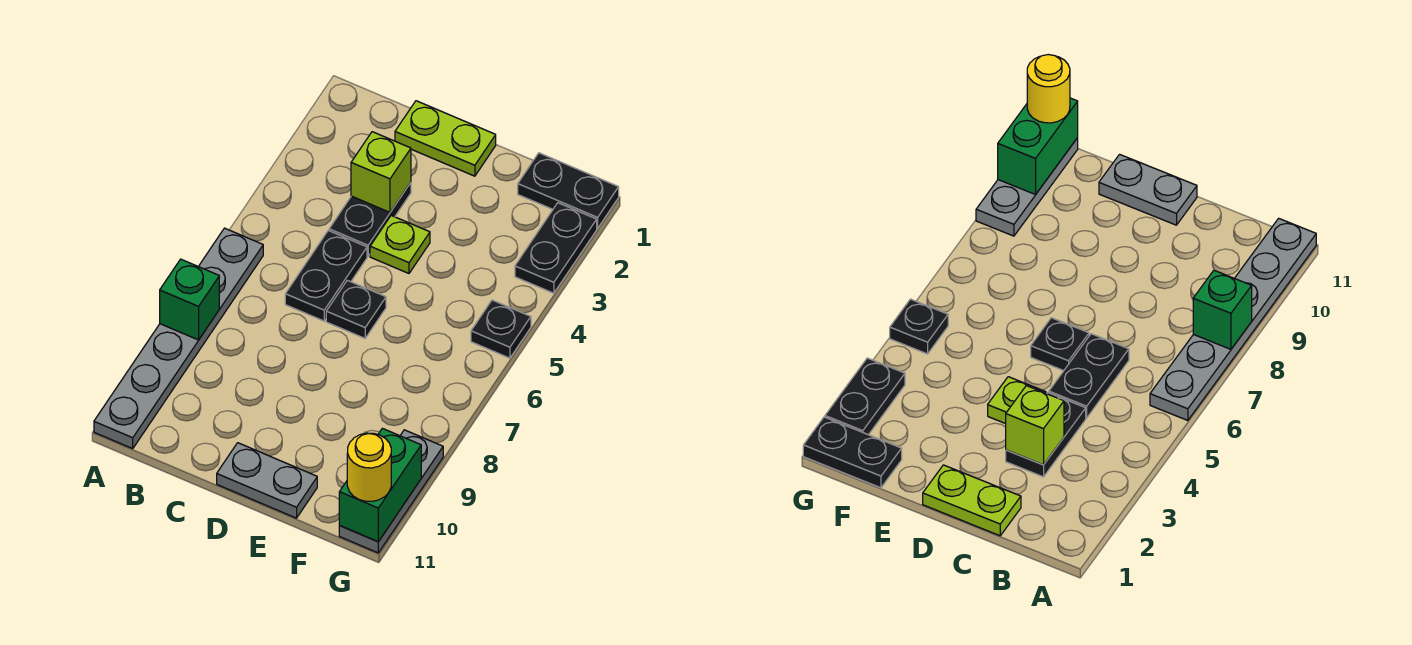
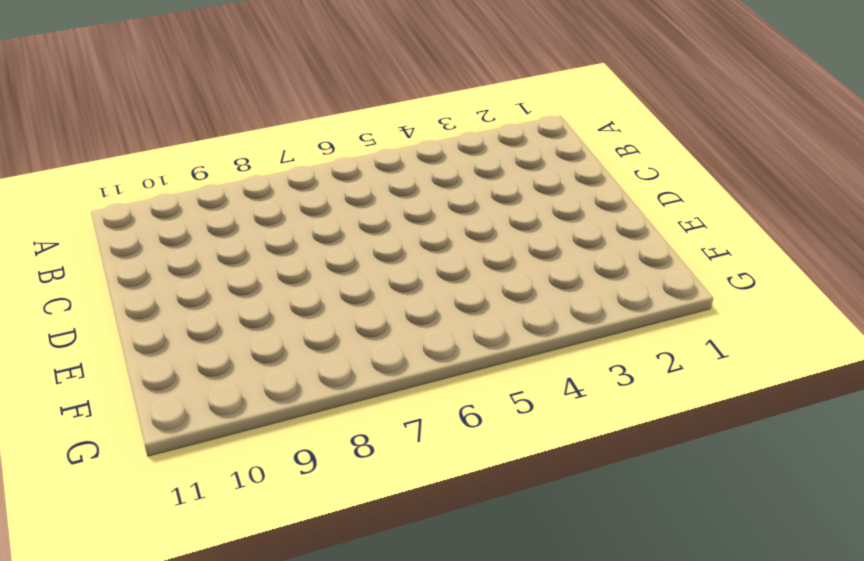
none -> grey plate A6:A11 level 1
none -> lime plate C1:D1 level 1
none -> black plate C3:C4 level 1

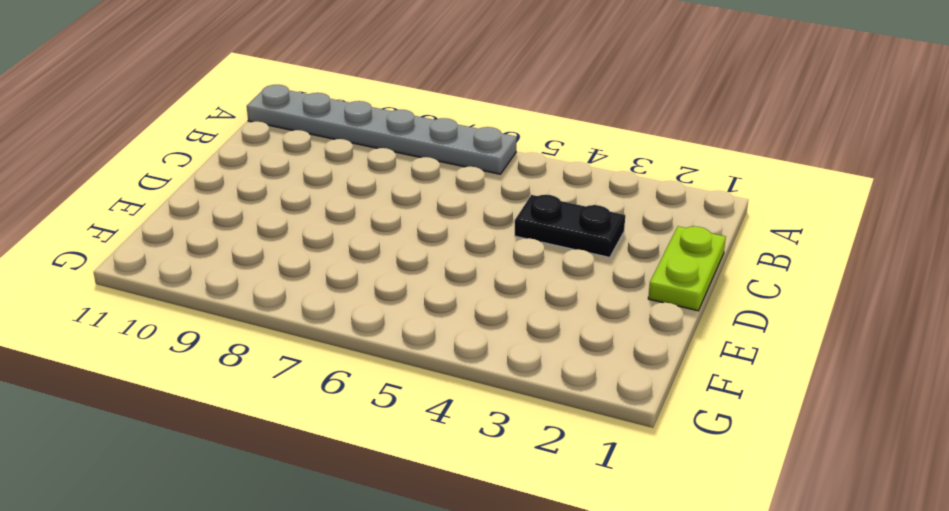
none -> black plate C5:C6 level 1
none -> lime plate D4 level 1
none -> black plate D6 level 1

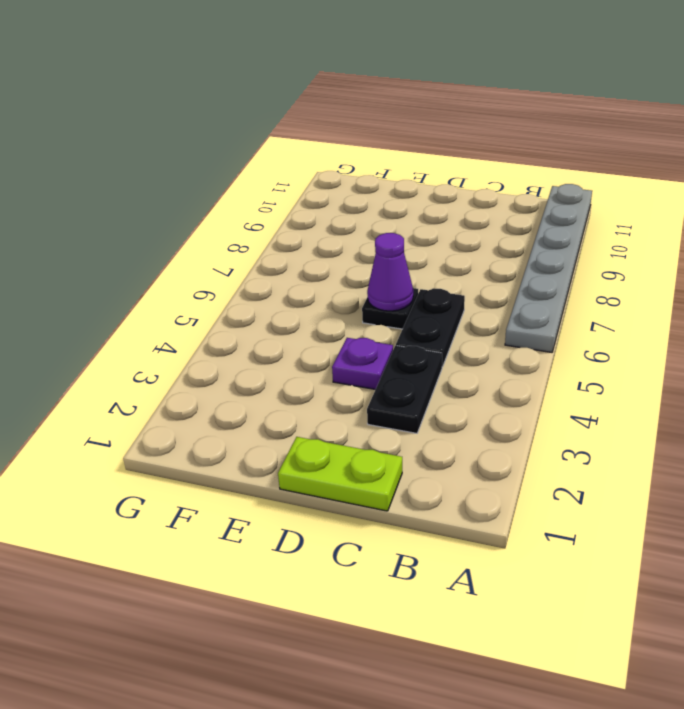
purple plate D4 level 1 -> lime plate D4 level 1
purple cone D6 level 2 -> none
none -> grey plate D11:E11 level 1
none -> black plate F1:G1 level 1
none -> black plate G2:G3 level 1

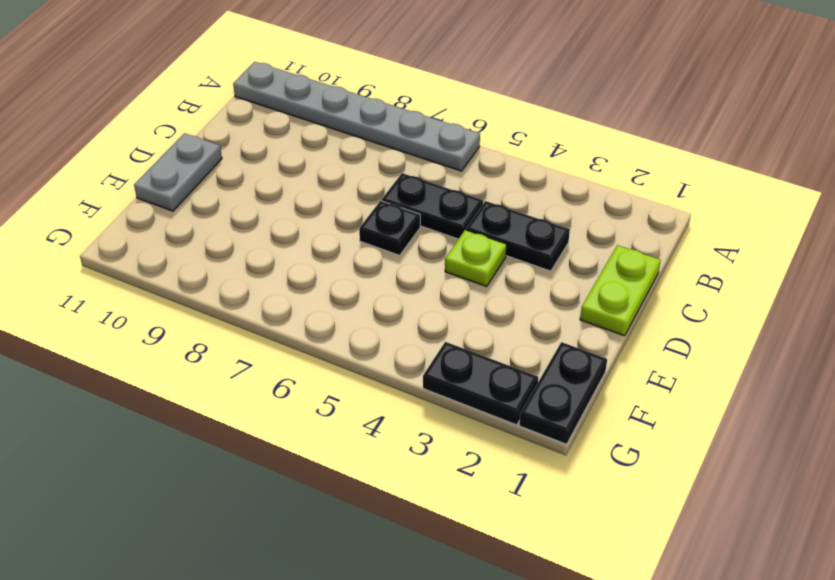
none -> black plate G5 level 1
none -> grey plate G9:G11 level 1
none -> green brick A8 level 2

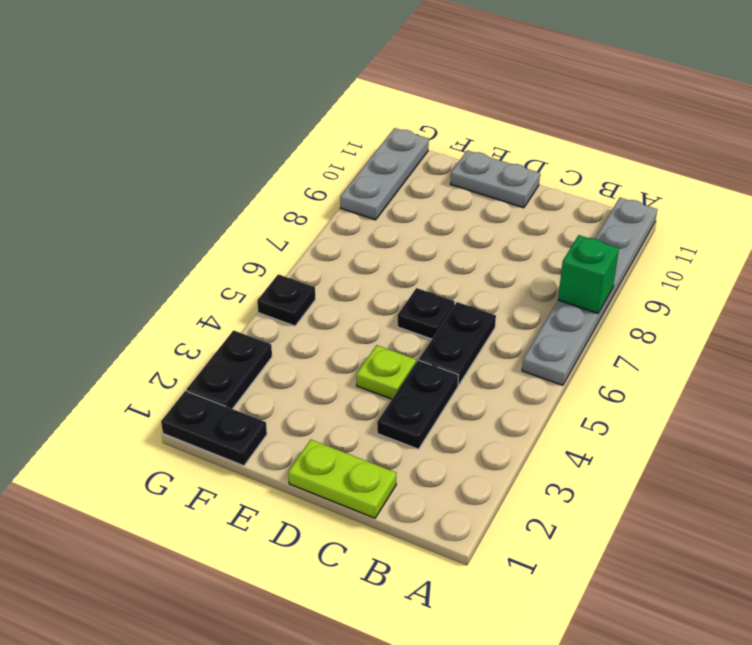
none -> lime brick C3 level 2
none -> green brick G10:G11 level 2
none -> yellow round brick G11 level 3

